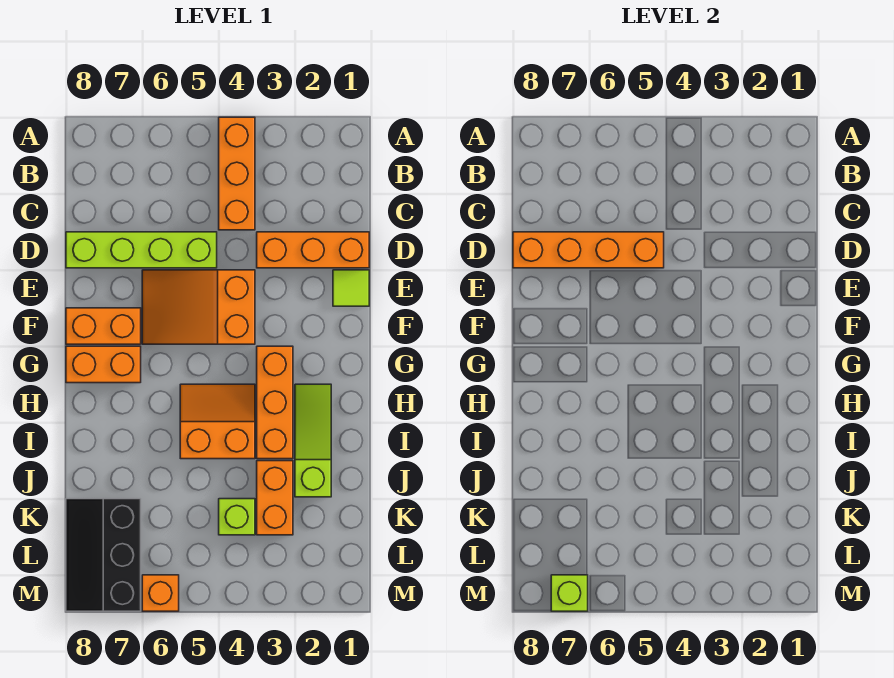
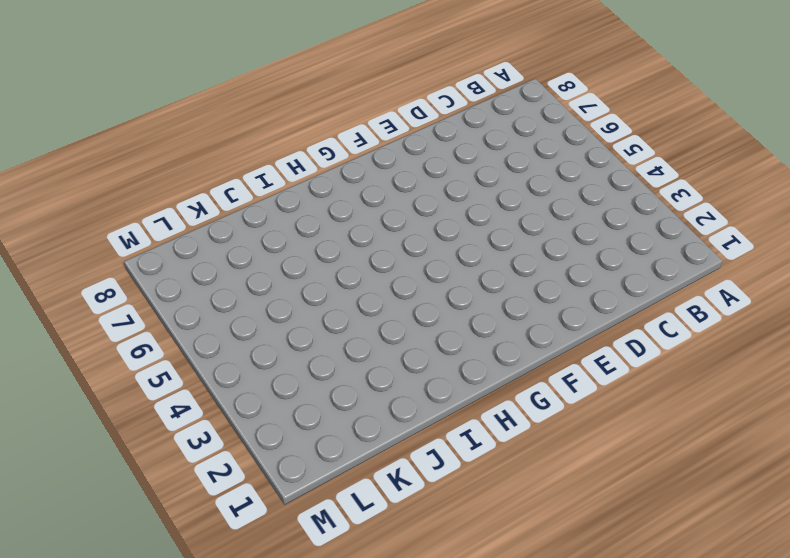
none -> orange brick A4:C4 level 1
none -> orange brick D1:D3 level 1
none -> lime brick D5:D8 level 1

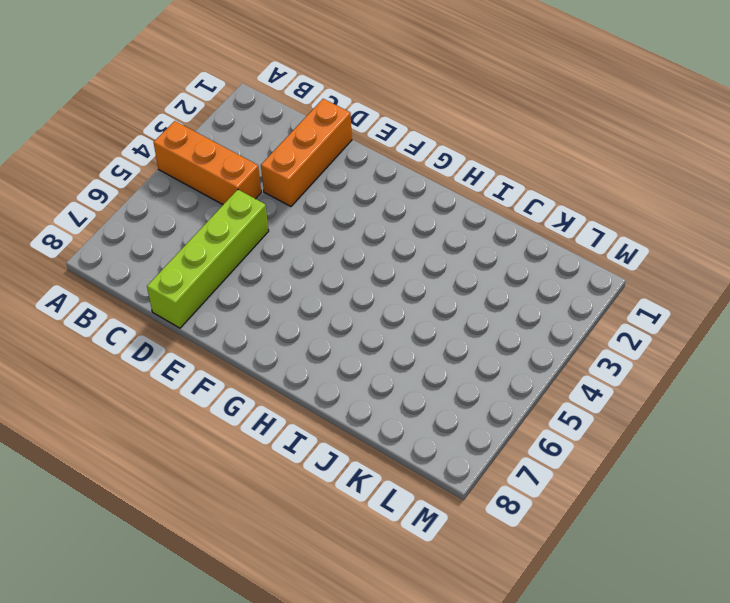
none -> lime tile E1 level 1
none -> orange slope E4:F6 level 1 top 4
none -> orange brick F7:F8 level 1

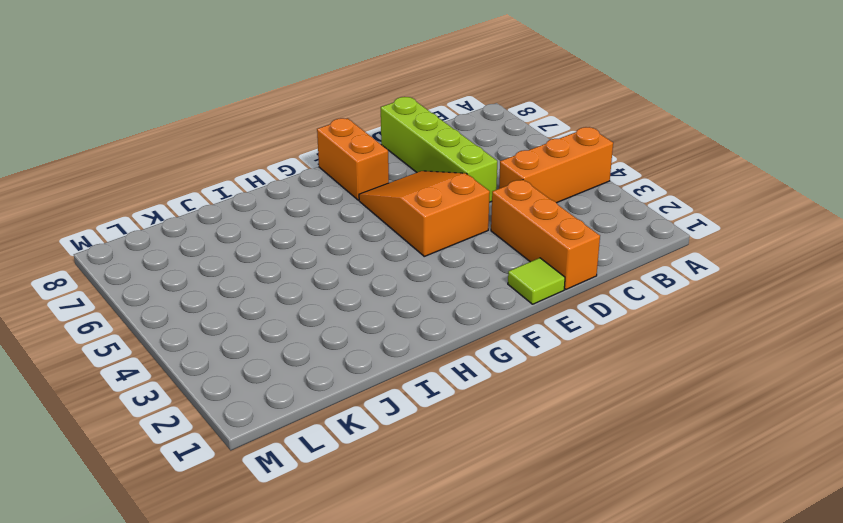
none -> orange brick G3:I3 level 1
none -> orange brick G7:G8 level 1
none -> lime slope H2:J2 level 1 top J

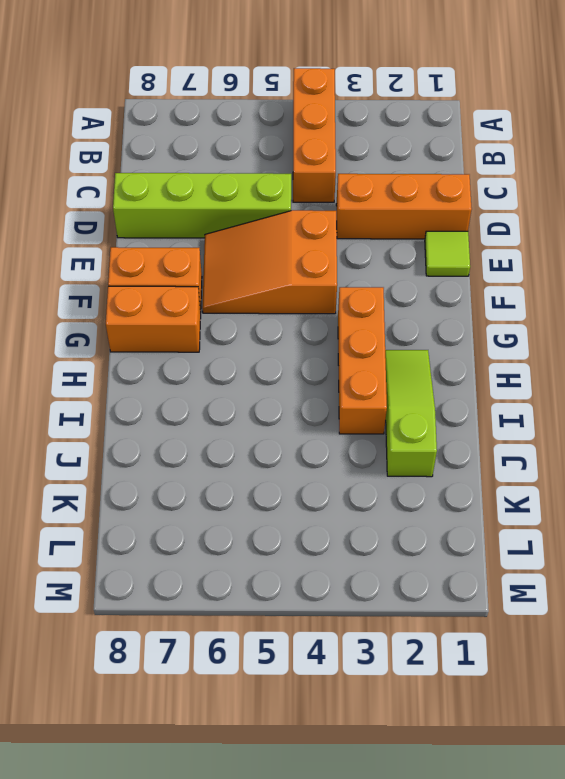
none -> orange slope H4:I5 level 1 top I
none -> orange brick J3:K3 level 1
none -> lime brick K4 level 1

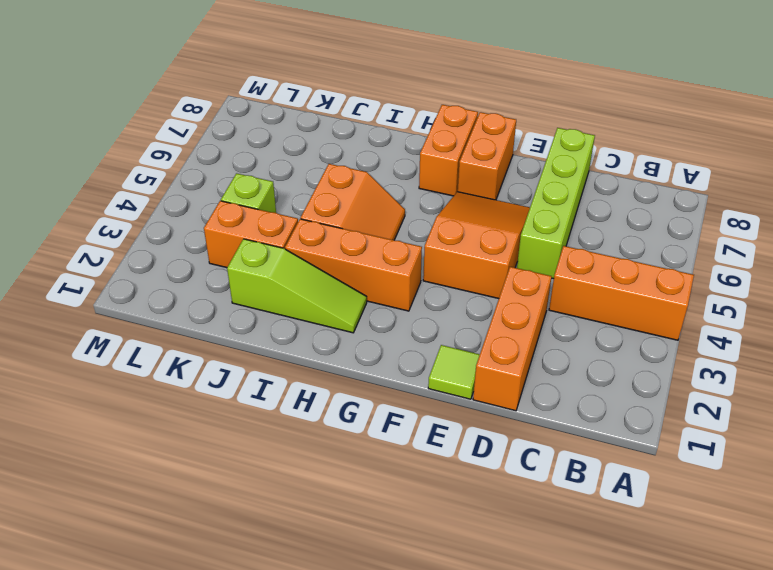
none -> black slope K7:M8 level 1 top 7
none -> orange brick M6 level 1
none -> orange brick D5:D8 level 2

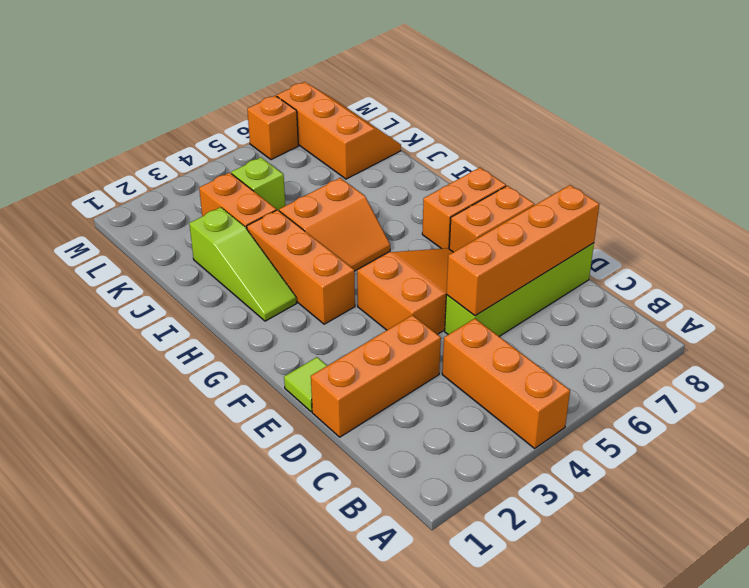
orange slope K7:M8 level 1 top 7 -> black slope K7:M8 level 1 top 7
none -> lime brick M7 level 2

